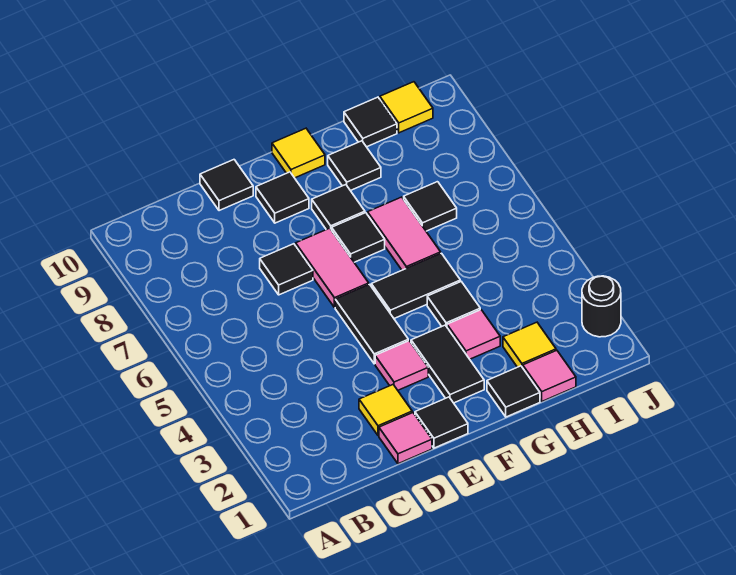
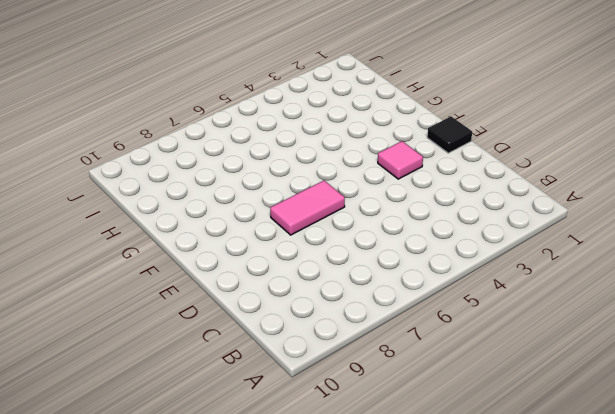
none -> pink tile D1 level 1
none -> yellow tile D2 level 1
none -> black tile D7 level 1

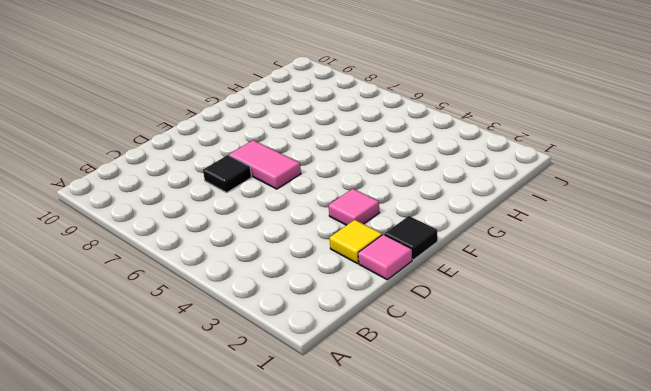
none -> black tile D10 level 1
none -> black tile E4:E5 level 1
none -> black tile E9 level 1

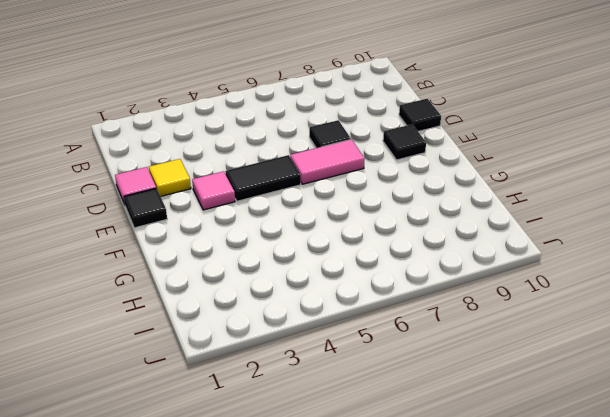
none -> black tile F2:F3 level 1
none -> black tile F5:G5 level 1
none -> black tile F7 level 1

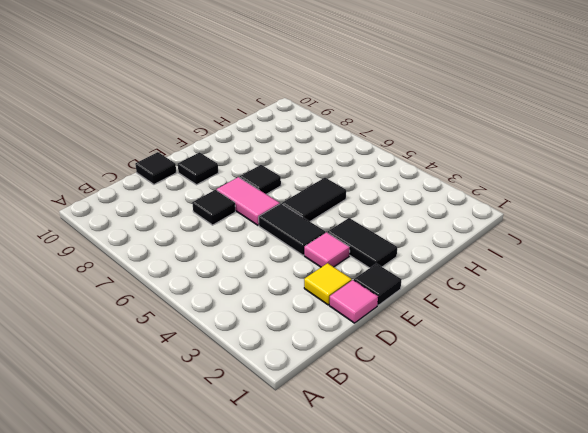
none -> black tile F8 level 1
none -> yellow tile F10 level 1
none -> black tile G1 level 1

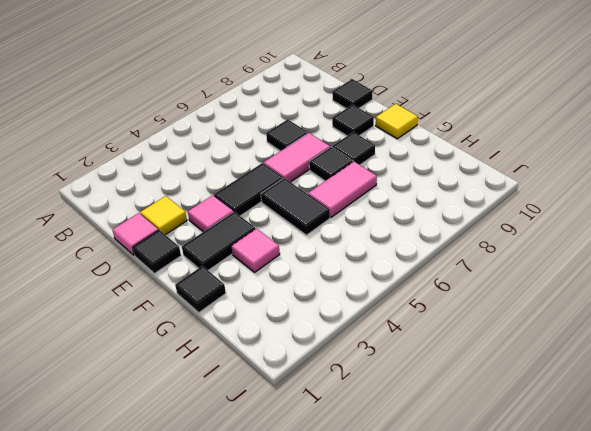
none -> black tile G4 level 1
none -> black tile G9 level 1
none -> pink tile H1 level 1

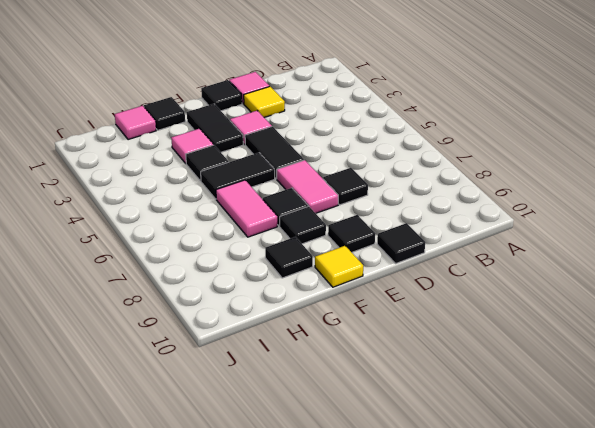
none -> yellow tile H2 level 1
none -> black tile H7 level 1
none -> black tile H10 level 1

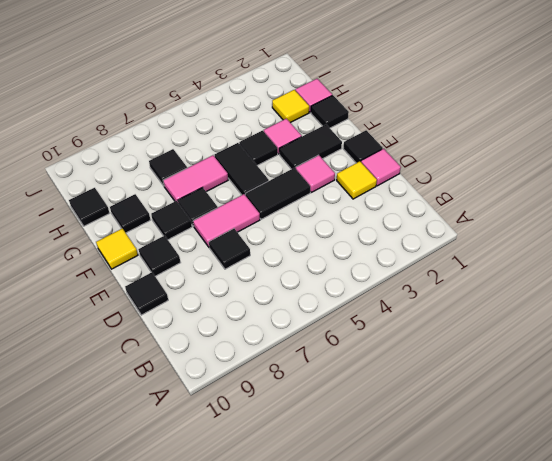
none -> yellow tile I10 level 1
none -> black round brick J2 level 1

